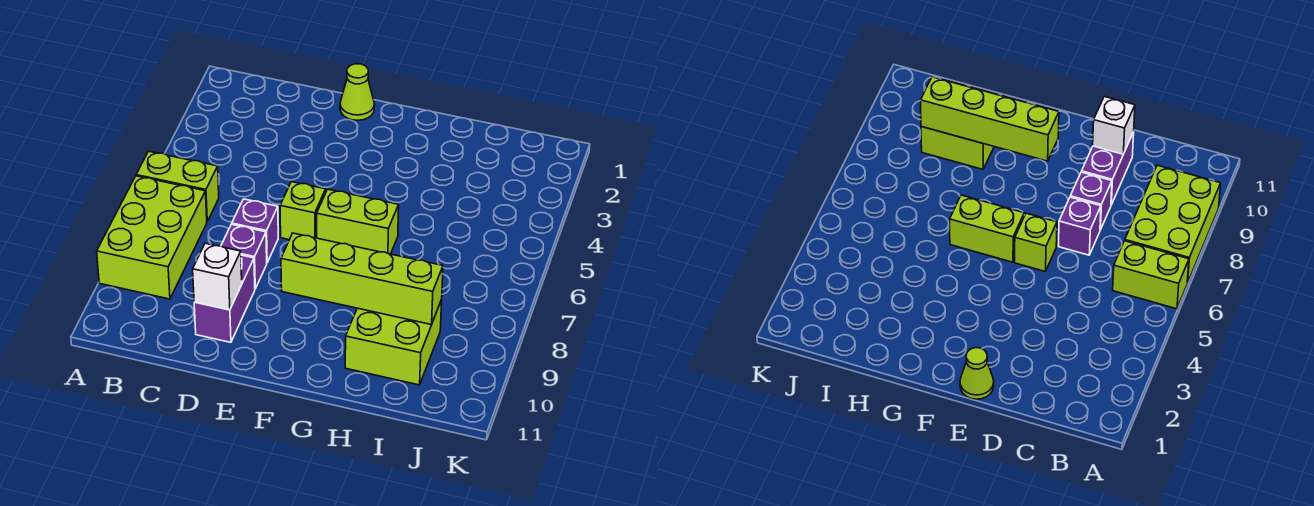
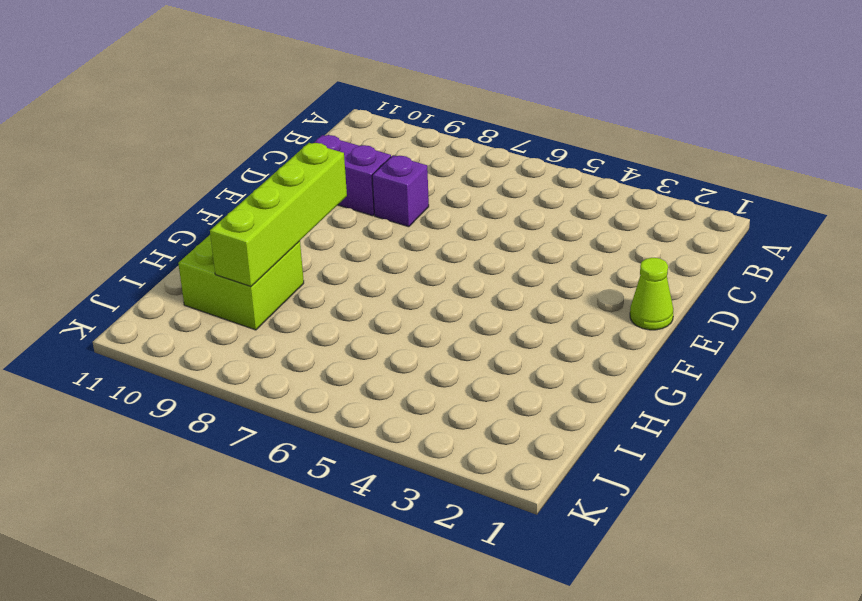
none -> lime brick A6:B6 level 1
none -> lime brick A7:B9 level 1

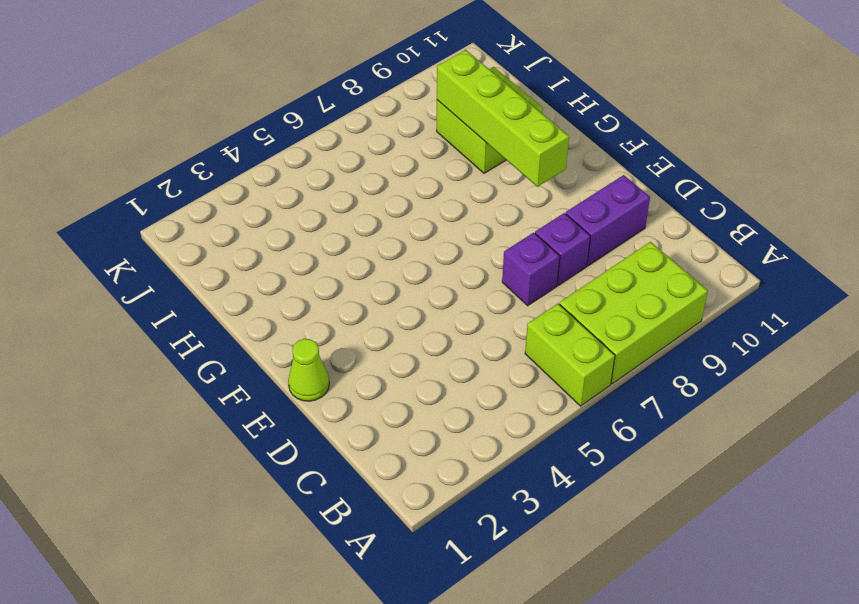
none -> lime brick E6 level 1
none -> lime brick F6:G6 level 1

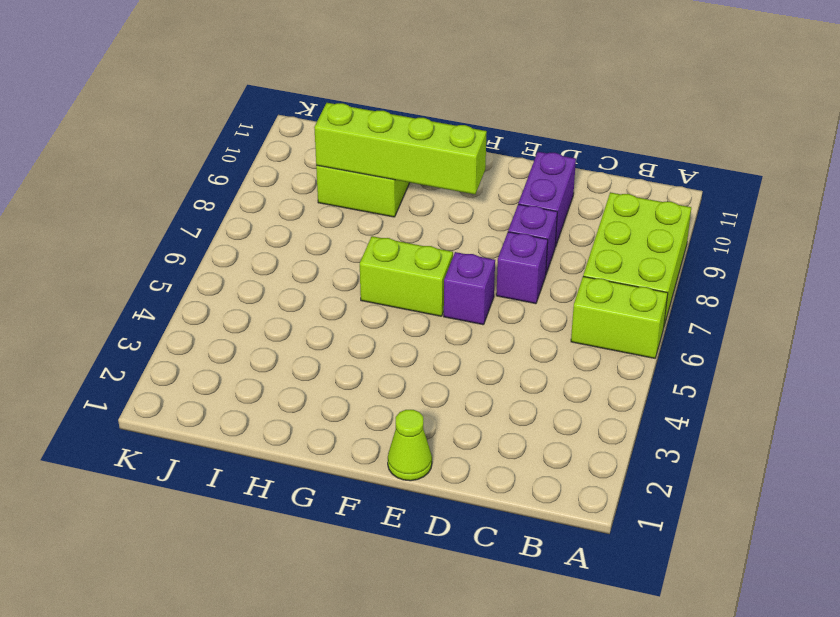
purple brick E6 level 1 -> lime brick E6 level 1
none -> white brick D10 level 2

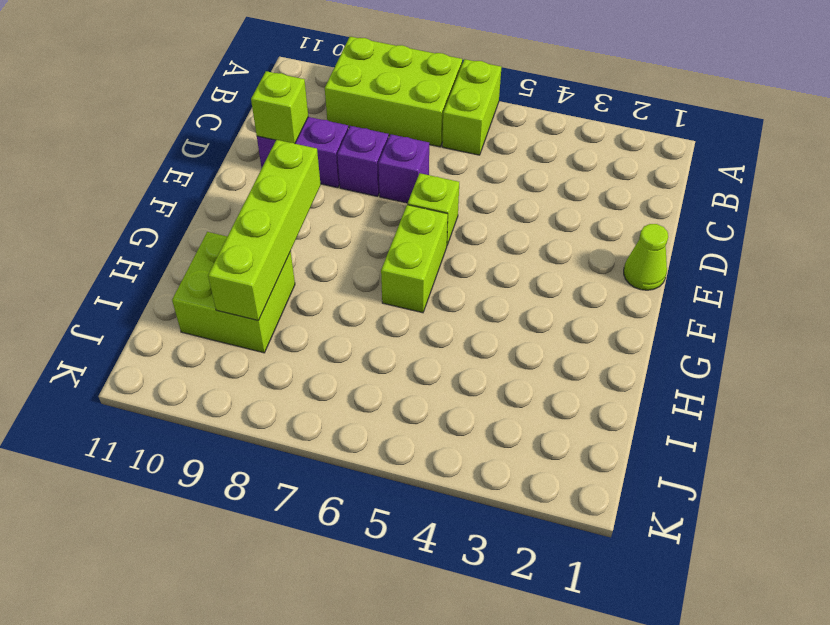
lime brick D10 level 2 -> white brick D10 level 2

